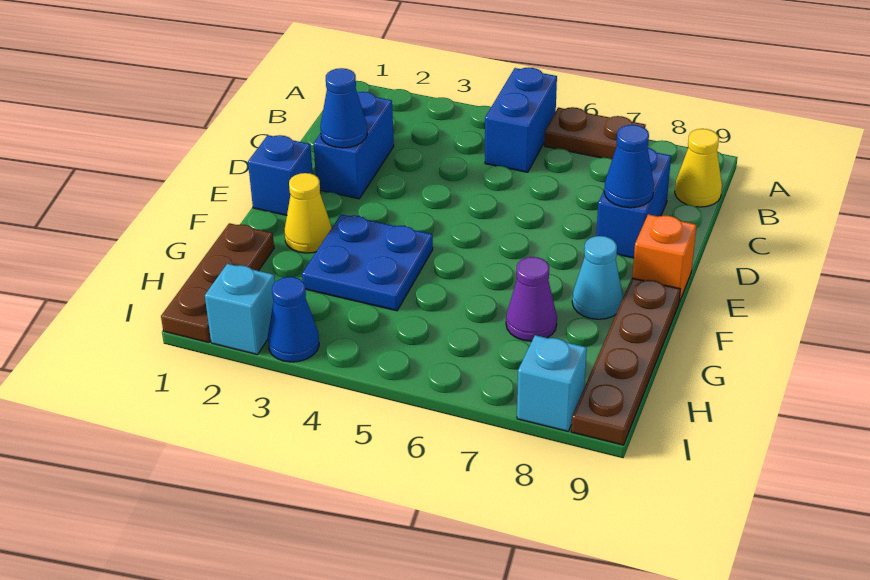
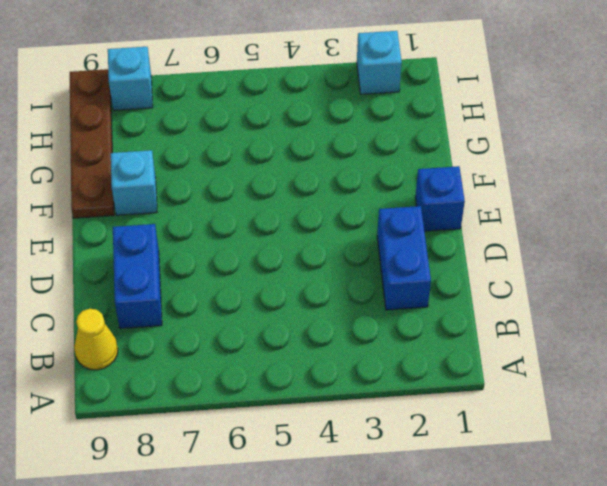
cyan brick F8 level 1 -> cyan cone F8 level 1
none -> blue brick A5:B5 level 1
none -> brown plate A6:A7 level 1
none -> orange brick E9 level 1

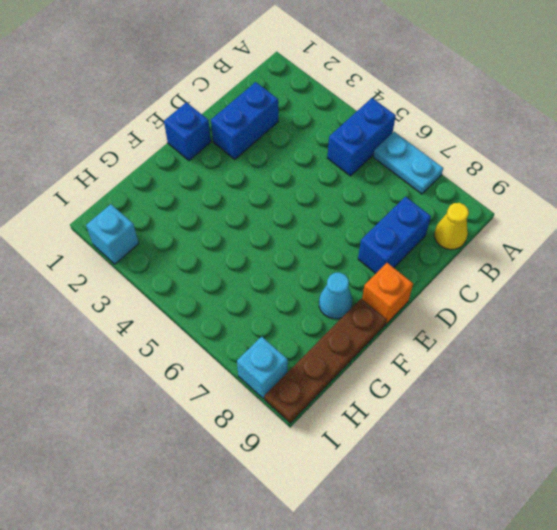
cyan plate A6:A7 level 1 -> brown plate A6:A7 level 1
none -> yellow cone F2 level 1
none -> blue plate F3:G4 level 1
none -> brown plate G1:I1 level 1

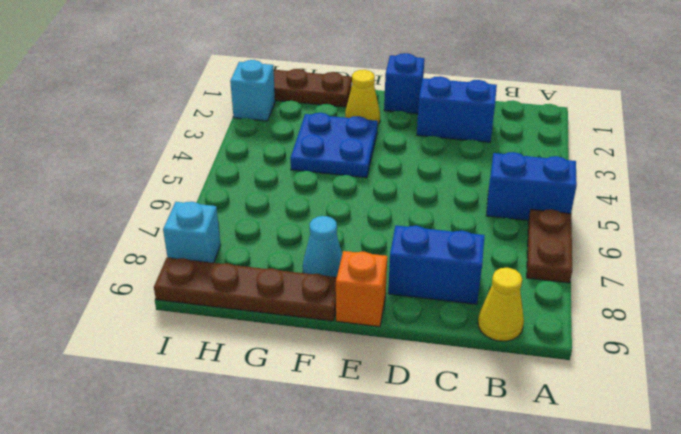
none -> purple cone G7 level 1
none -> blue cone I3 level 1
none -> blue cone D2 level 2

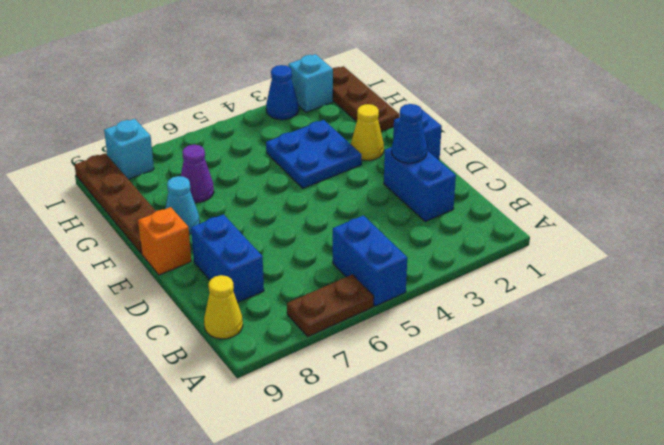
none -> blue cone D8 level 2

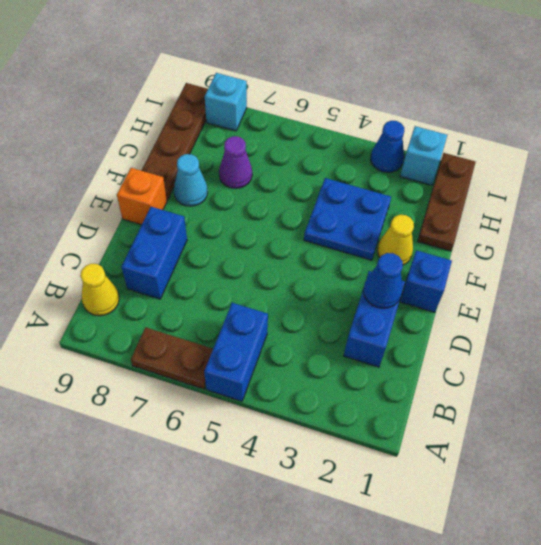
none -> blue cone D8 level 2

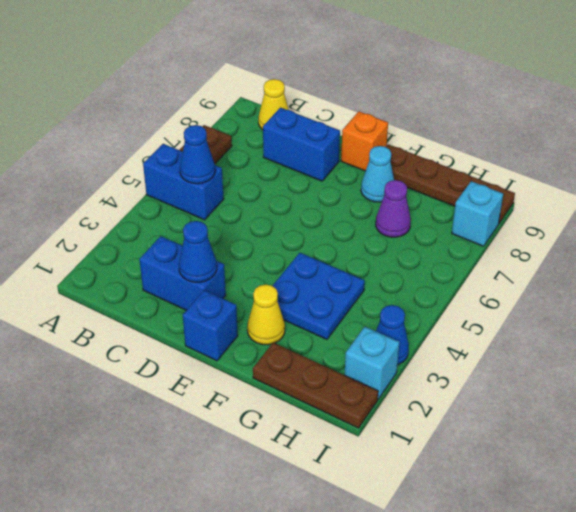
blue cone B5 level 2 -> blue cone D8 level 2

